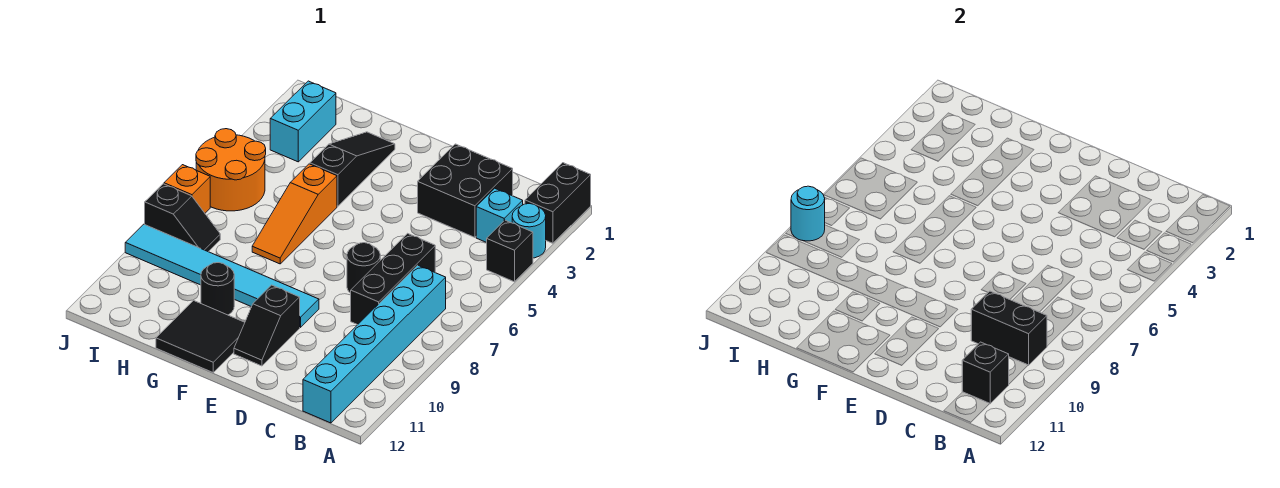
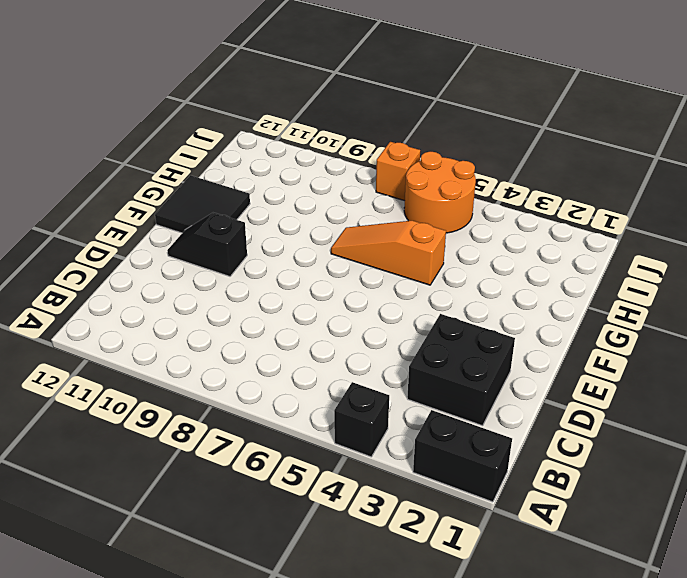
none -> cyan round brick A3 level 1
none -> cyan brick B3 level 1
none -> cyan brick B7:B12 level 1

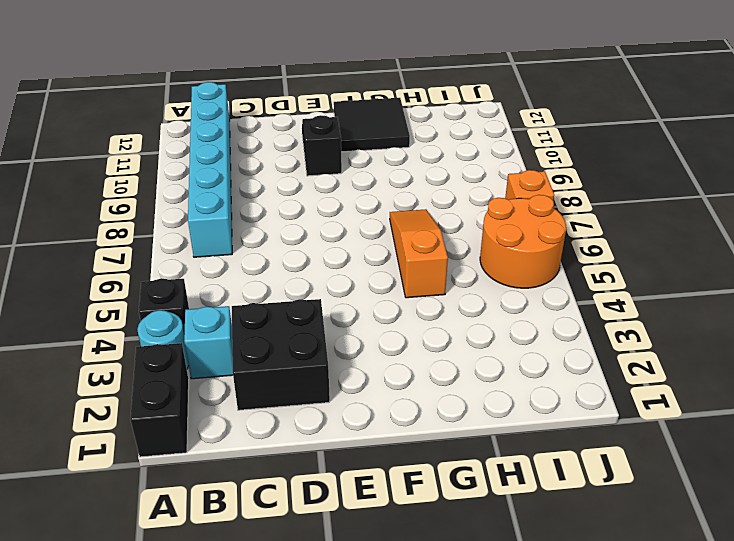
none -> black brick C6:C8 level 1
none -> black round brick D7 level 1
none -> cyan tile E9:J9 level 1

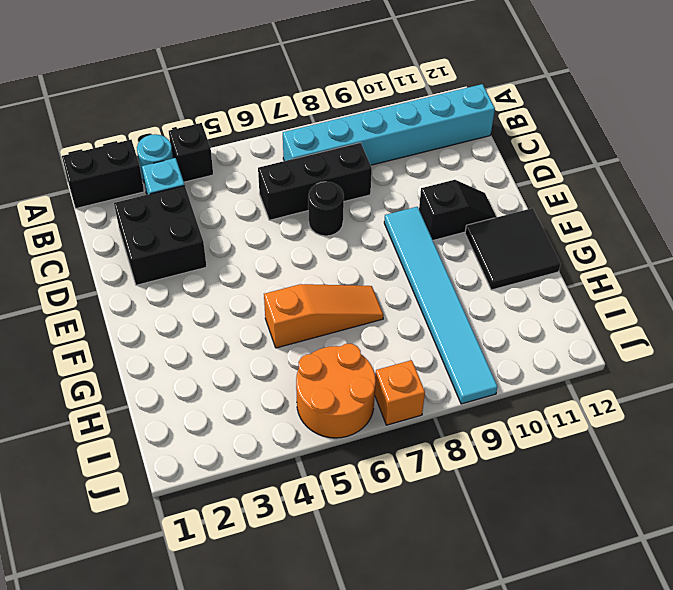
none -> black slope G2:G4 level 1 top 4
none -> black round brick G10 level 1
none -> cyan brick I2:I3 level 1

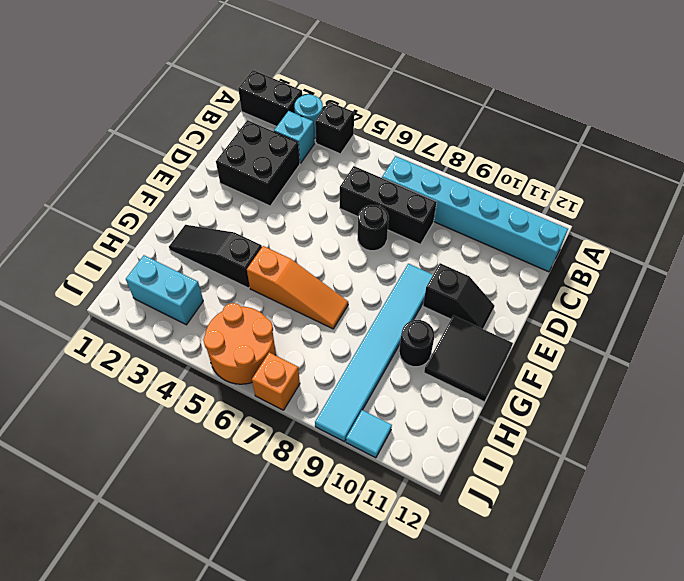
cyan tile J10 level 1 -> none
none -> black slope I8:J8 level 1 top J
none -> black brick B9:C9 level 2
none -> black brick B11 level 2

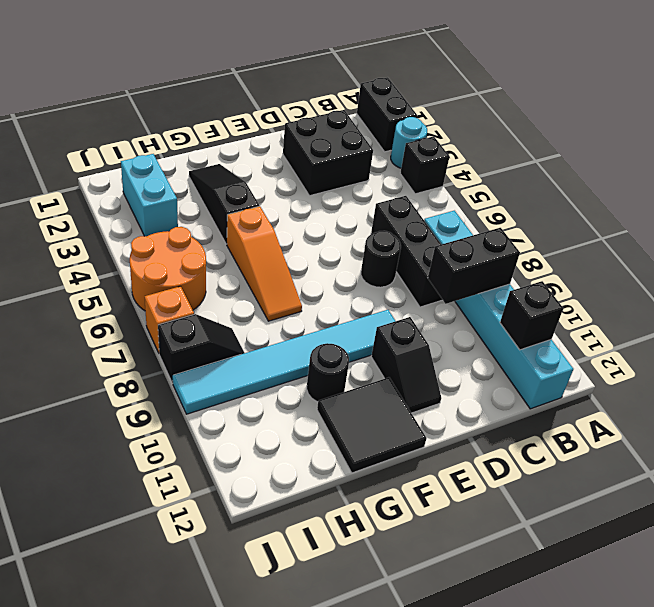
none -> cyan brick B3 level 1
none -> cyan round brick J8 level 2

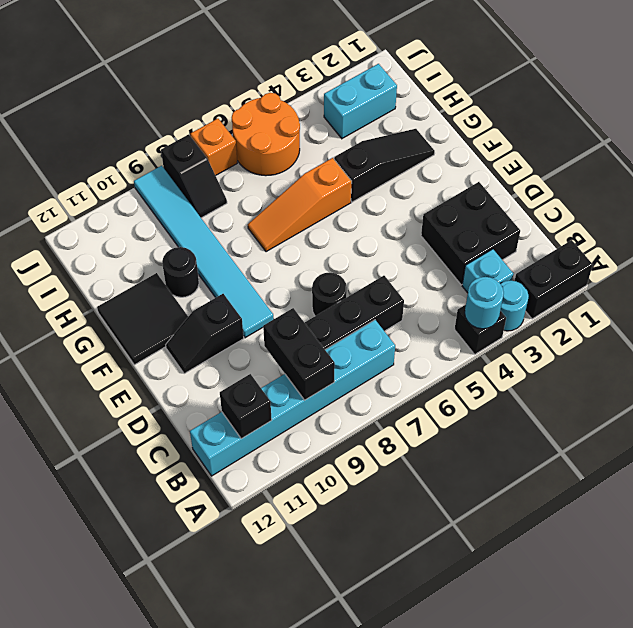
cyan round brick A4 level 2 -> cyan round brick J8 level 2

